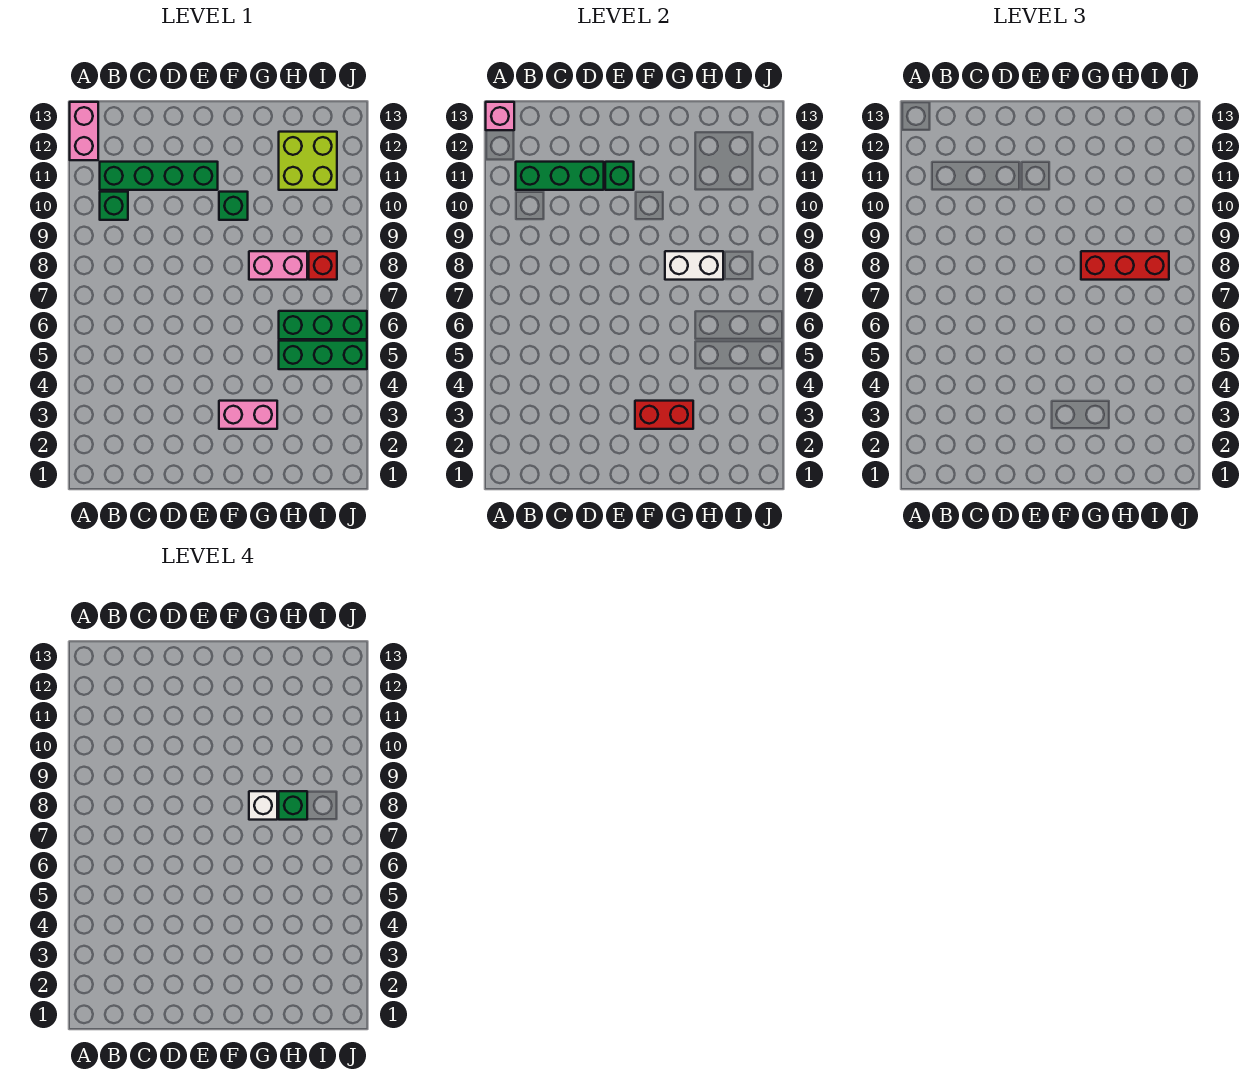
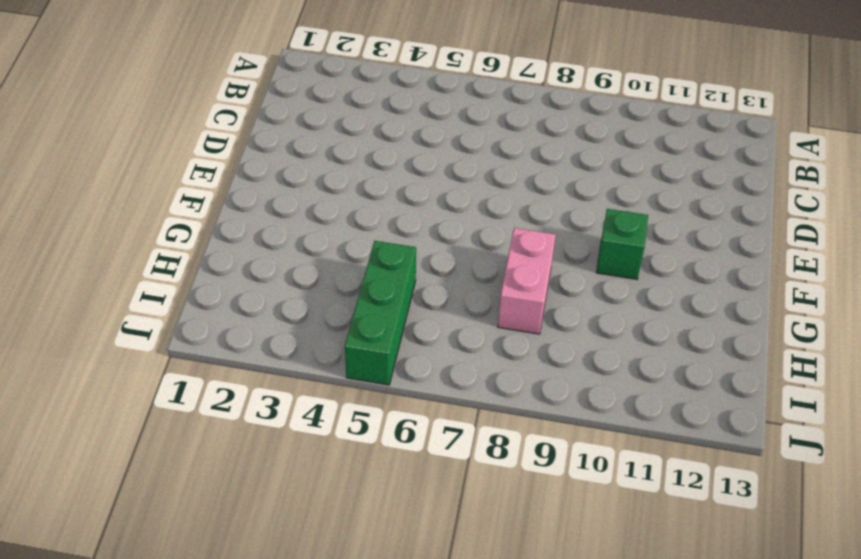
none -> pink brick A12:A13 level 1
none -> green brick B10 level 1
none -> green brick B11:E11 level 1

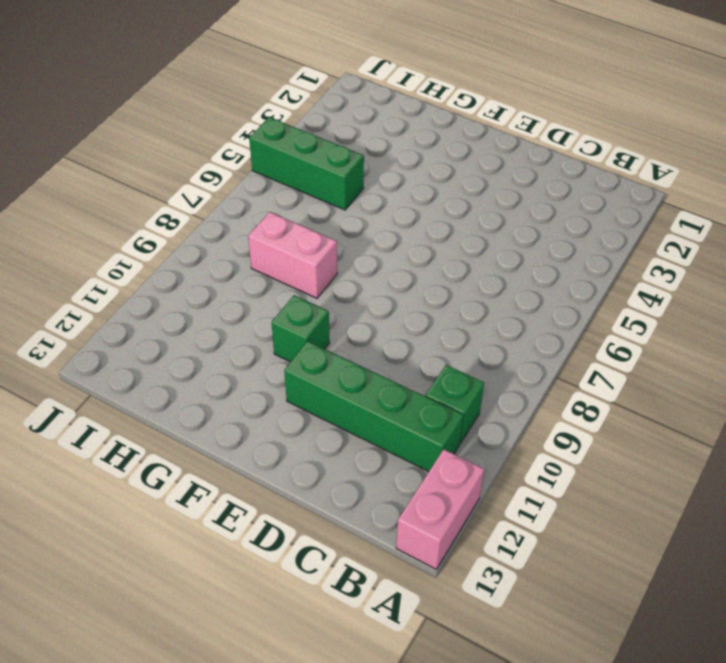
none -> pink brick F3:G3 level 1
none -> green brick H6:J6 level 1
none -> lime brick H11:I12 level 1

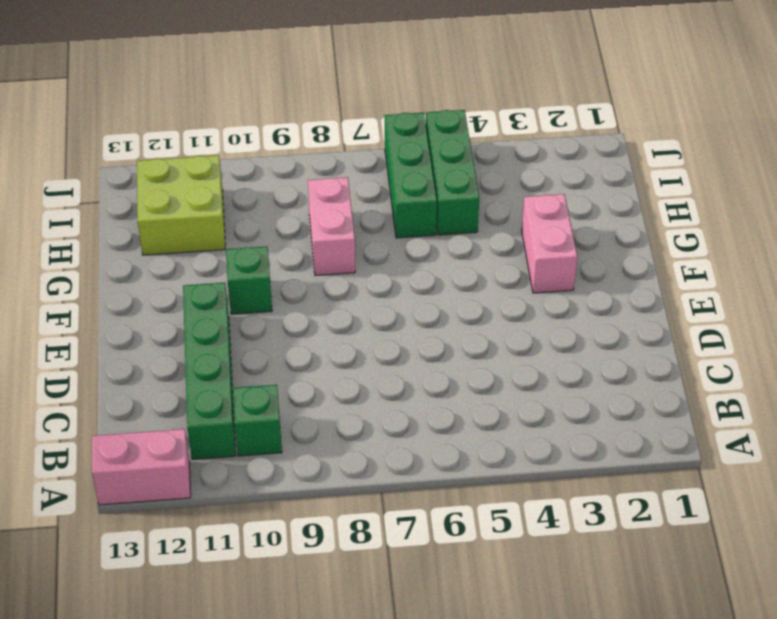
none -> red brick I8 level 1
none -> pink brick A13 level 2
none -> green brick B11:D11 level 2

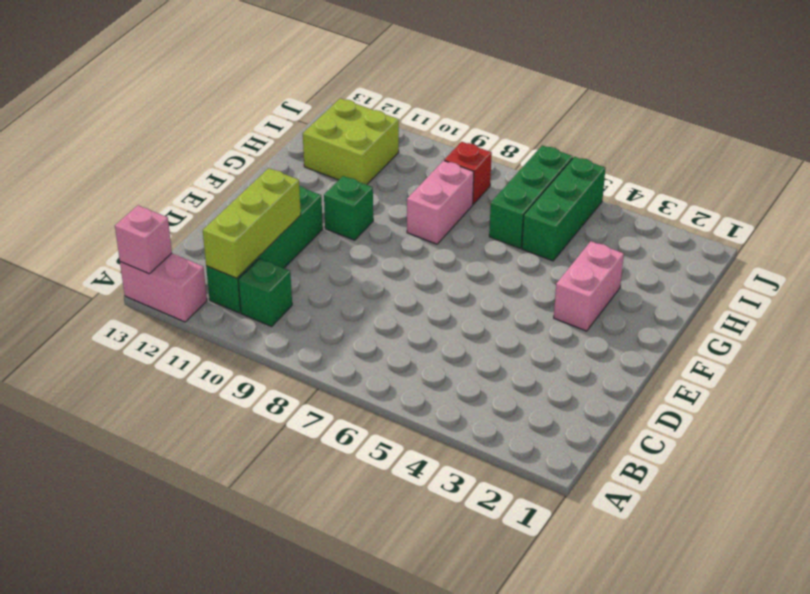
lime brick B11:D11 level 2 -> green brick B11:D11 level 2
none -> green brick E11 level 2
none -> red brick F3:G3 level 2
none -> white brick G8:H8 level 2

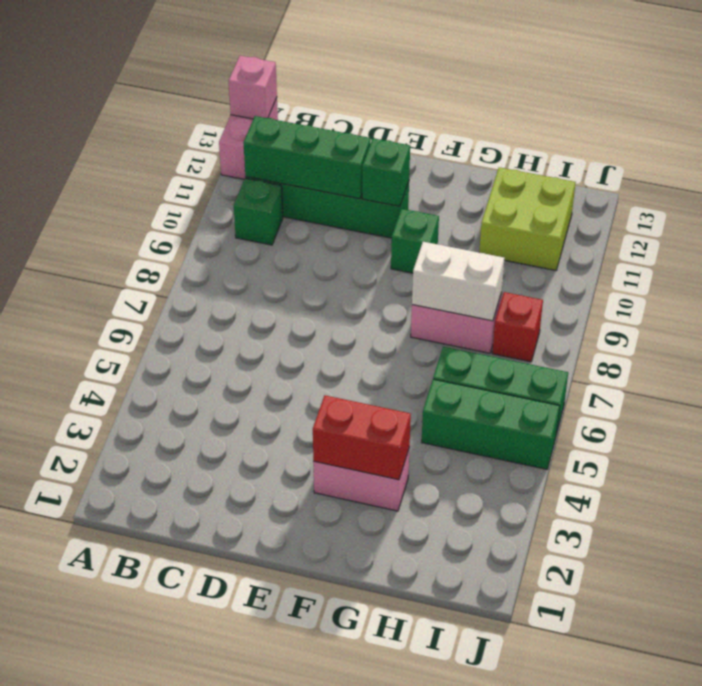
none -> red brick G8:I8 level 3
none -> white brick G8 level 4
none -> green brick H8 level 4

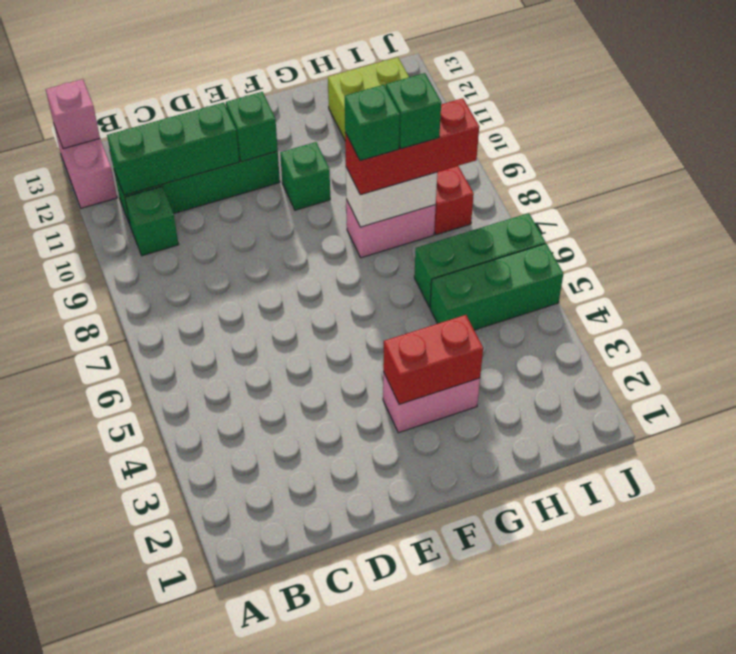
green brick G8 level 4 -> white brick G8 level 4

